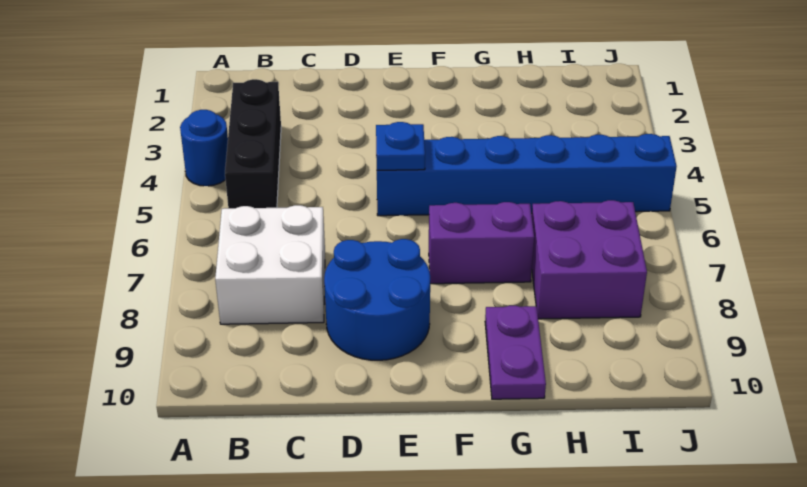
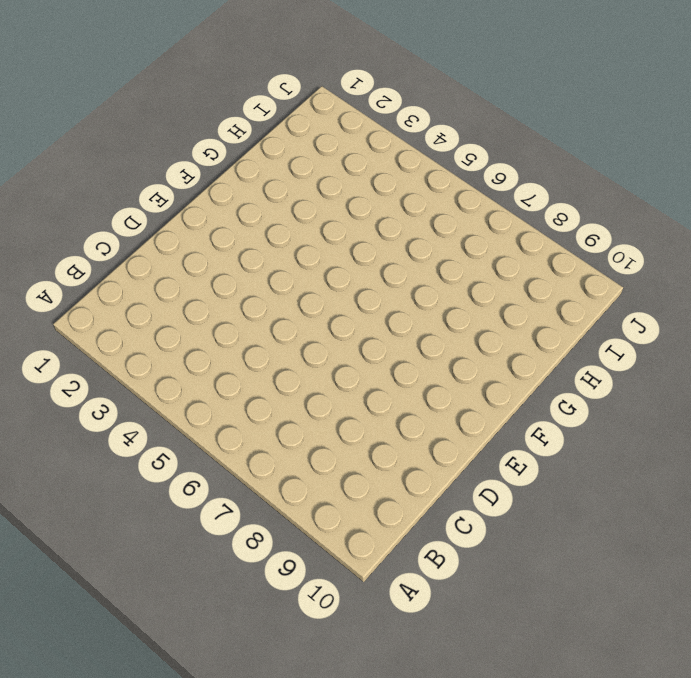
none -> blue round brick A4 level 1
none -> black brick B3:B5 level 1

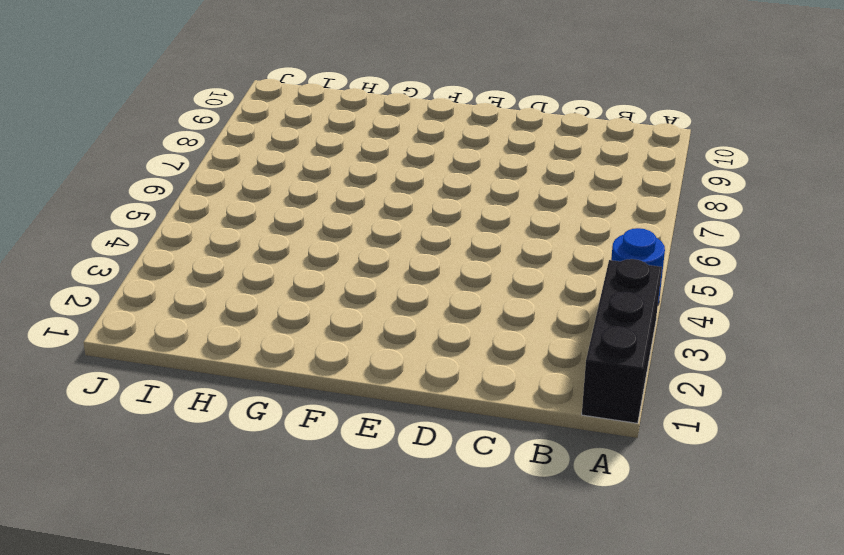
black brick A1:A3 level 1 -> black brick B3:B5 level 1
none -> white brick B7:C8 level 1
none -> blue round brick D8:E9 level 1

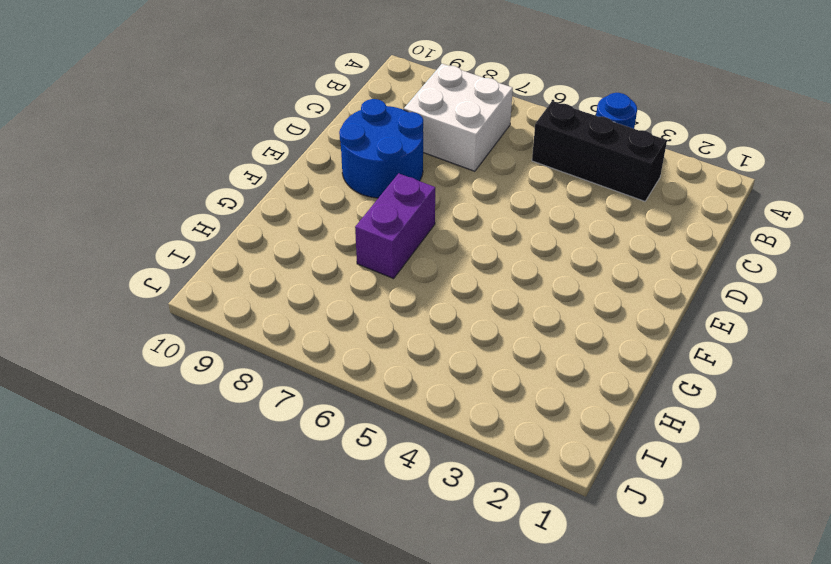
none -> blue brick E5:J5 level 1
none -> purple plate G9:G10 level 1

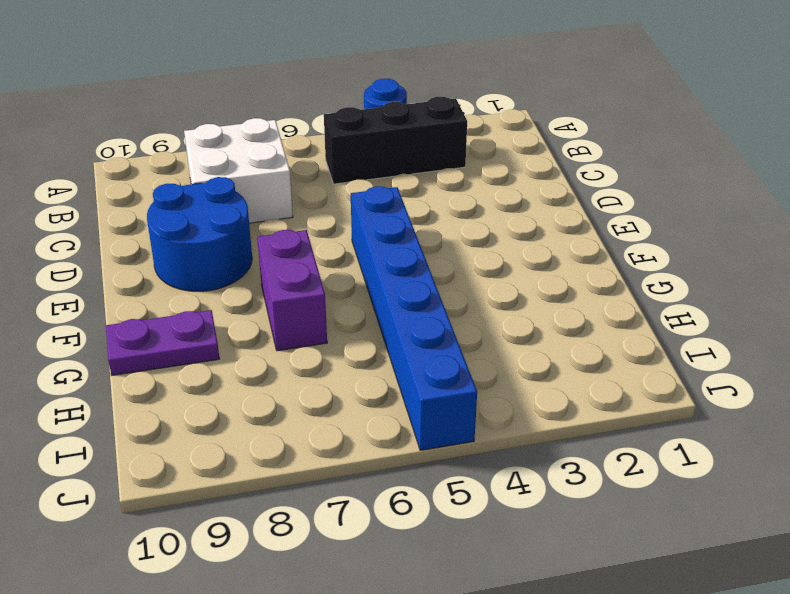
none -> purple brick H7:I8 level 1
none -> blue plate E5 level 2

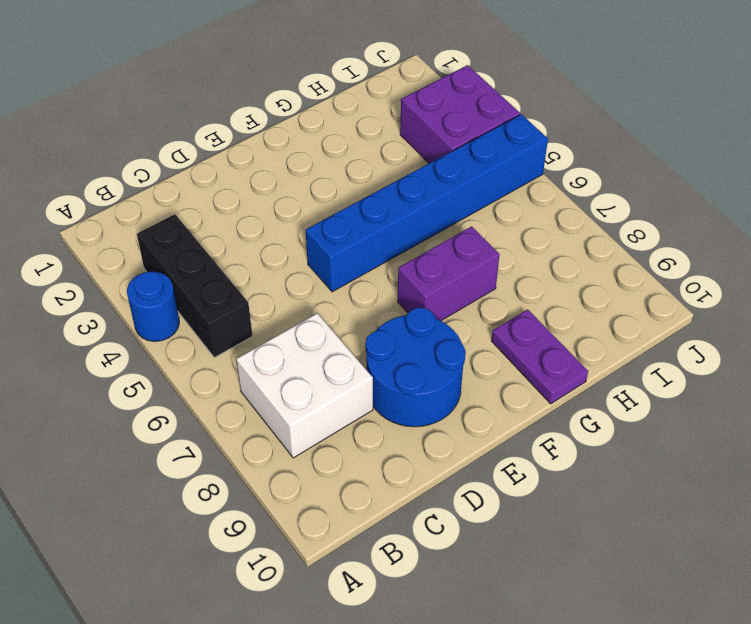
purple brick I3:J4 level 1 -> purple brick H7:I8 level 1
none -> blue plate E5 level 2

